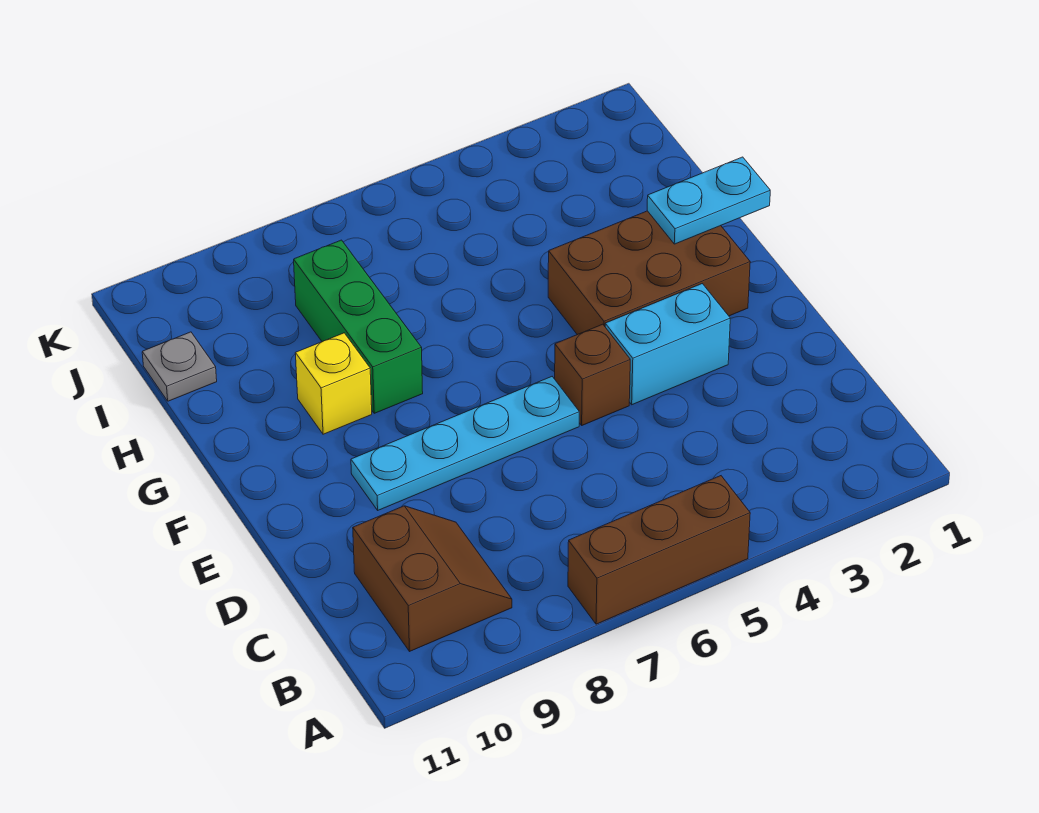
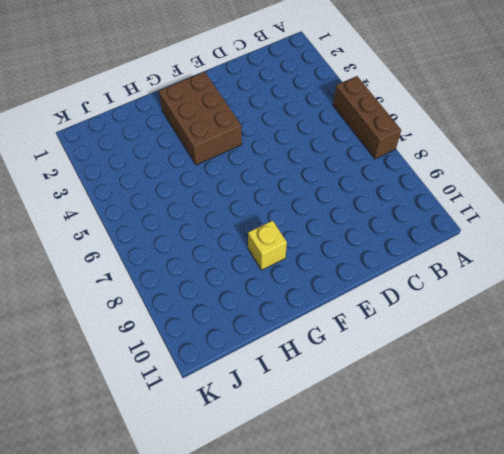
none -> brown slope B9:C10 level 1 top 10
none -> cyan brick E3:E4 level 1

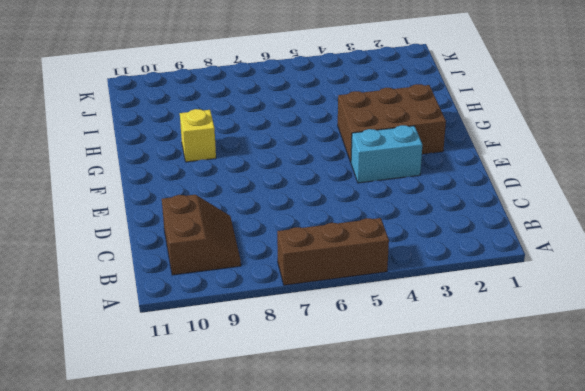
none -> brown brick E5 level 1
none -> cyan plate E6:E9 level 1

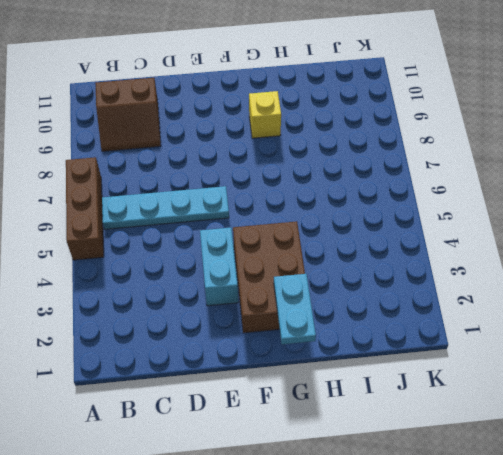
cyan plate B6:E6 level 1 -> cyan plate E6:E9 level 1
none -> brown brick E5 level 1
none -> green brick G8:I8 level 1

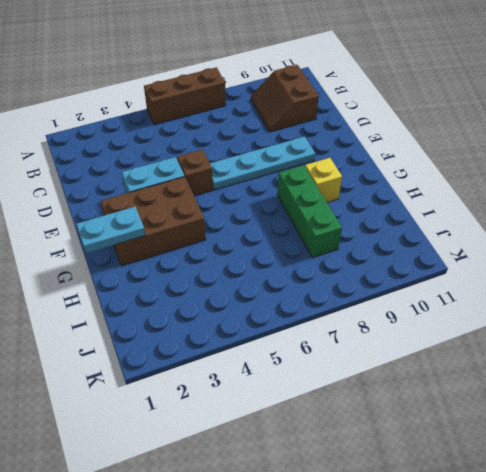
none -> grey plate I11 level 1

